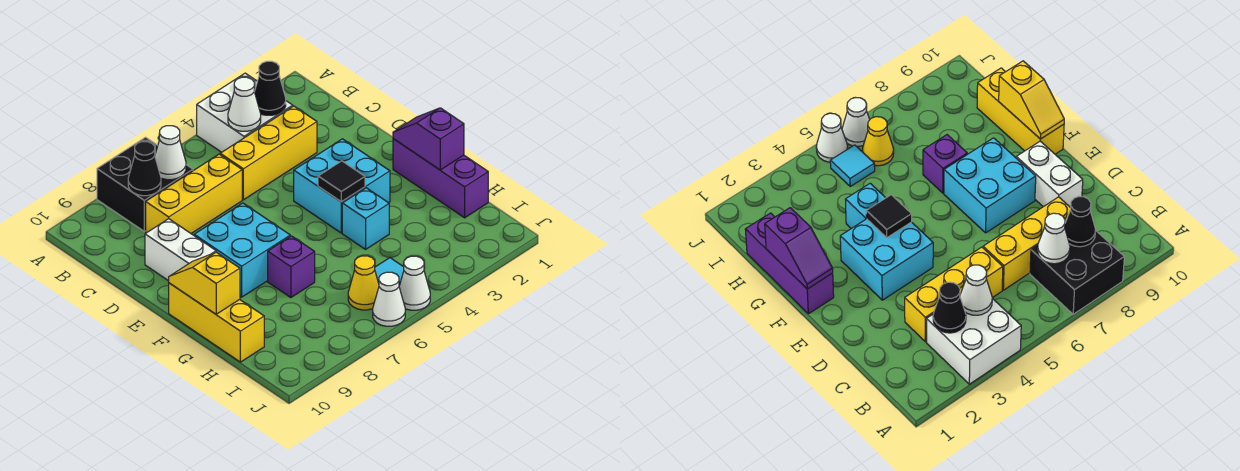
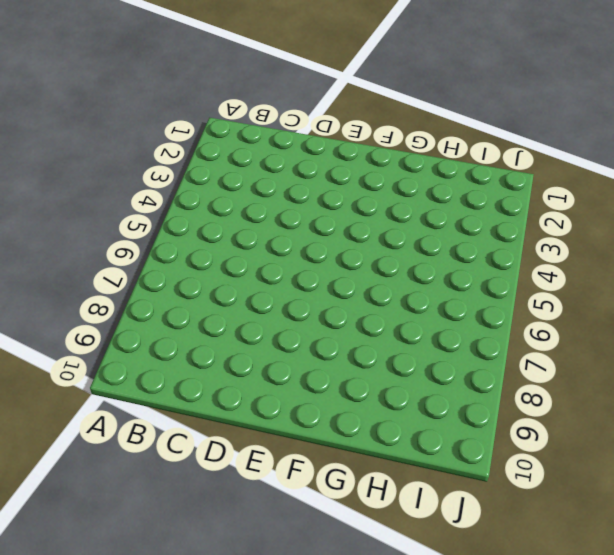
none -> white brick A3:B4 level 1
none -> black brick A7:B8 level 1
none -> yellow brick C3:C5 level 1

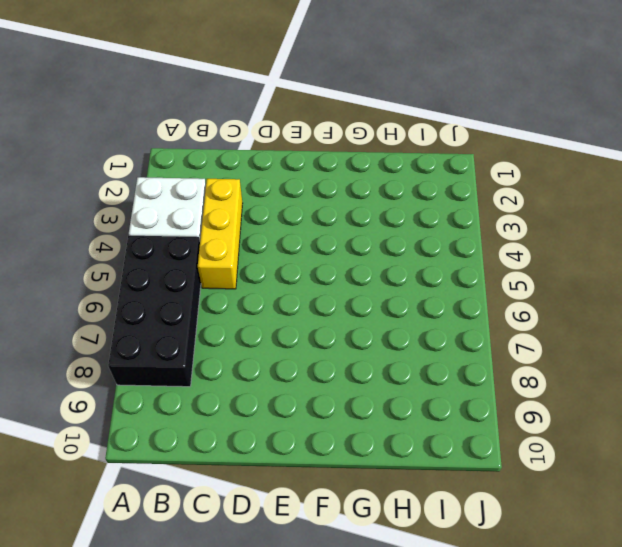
black brick A5:B8 level 1 -> black brick A7:B8 level 1
none -> yellow brick C6:C8 level 1
none -> white brick D9:E9 level 1
none -> cyan brick E3:F4 level 1

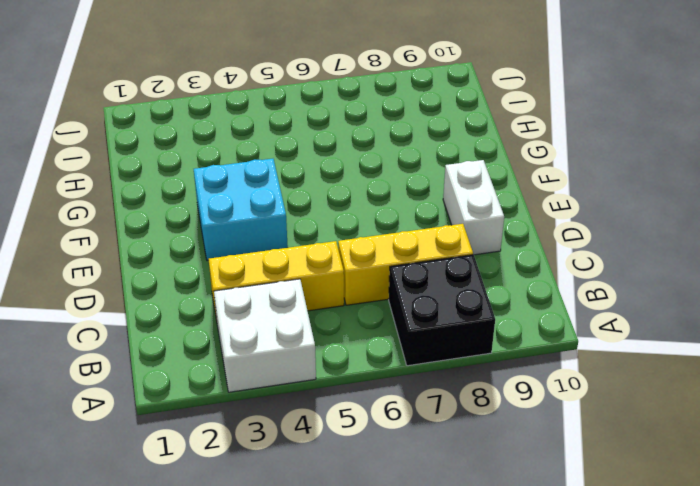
none -> cyan brick E7:F8 level 1
none -> purple brick F1:H1 level 1
none -> yellow brick F10:H10 level 1

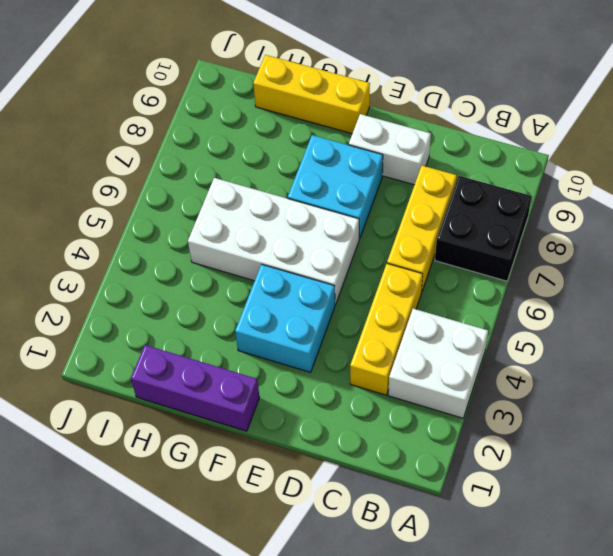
white brick E5:H6 level 1 -> none
none -> cyan brick G4 level 1
none -> purple brick G7 level 1
none -> cyan tile I5 level 1

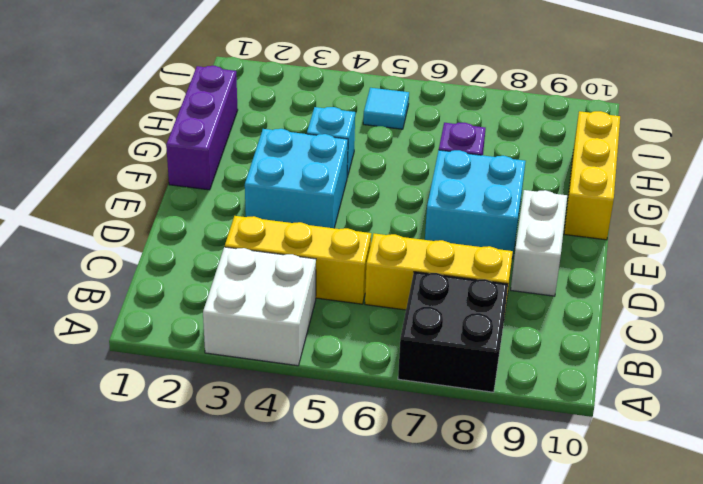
none -> yellow cone I6 level 1
none -> white cone J5 level 1
none -> white cone J6 level 1

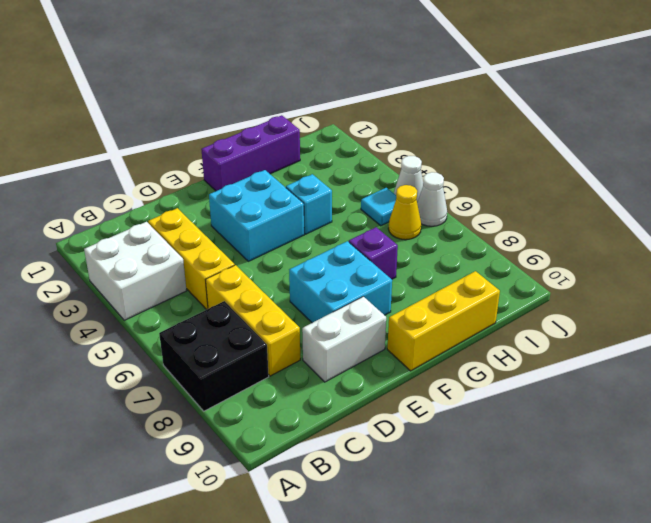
none -> black cone B3 level 2
none -> white cone B4 level 2
none -> white cone B7 level 2

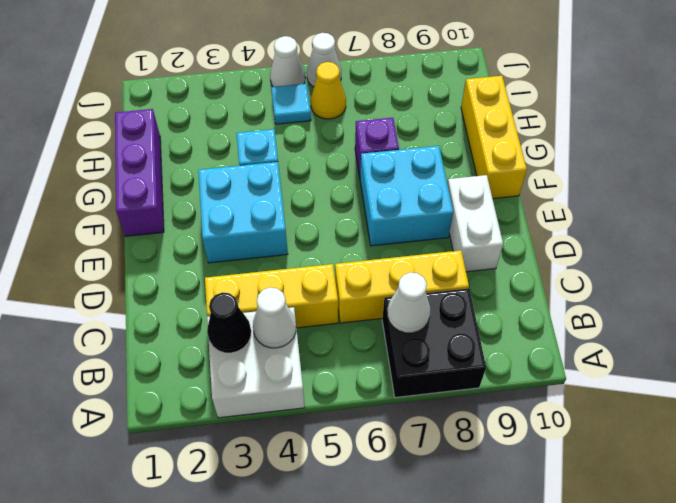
none -> black cone B8 level 2
none -> purple slope F1:G1 level 2 top G
none -> black tile F4 level 2

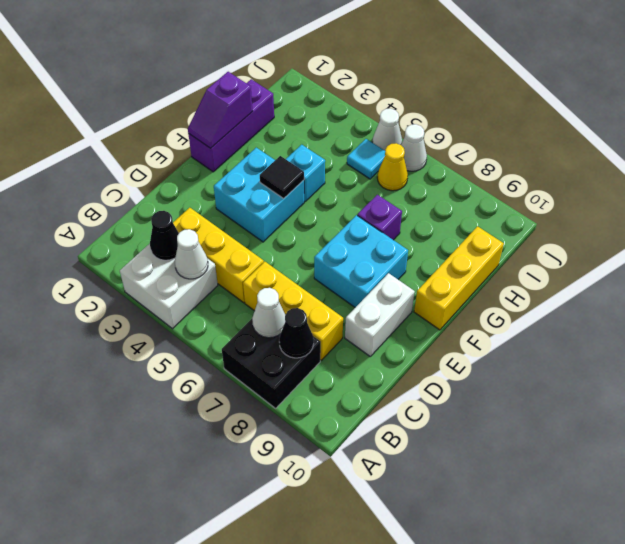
none -> yellow slope F10:G10 level 2 top G

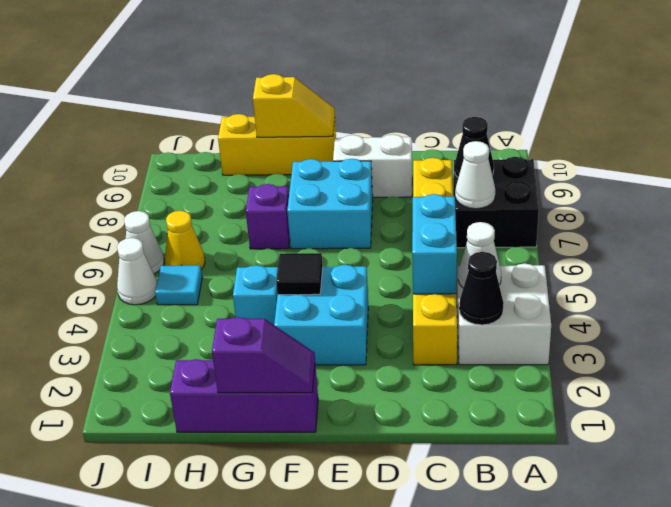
cyan brick C4:C5 level 2 -> none

